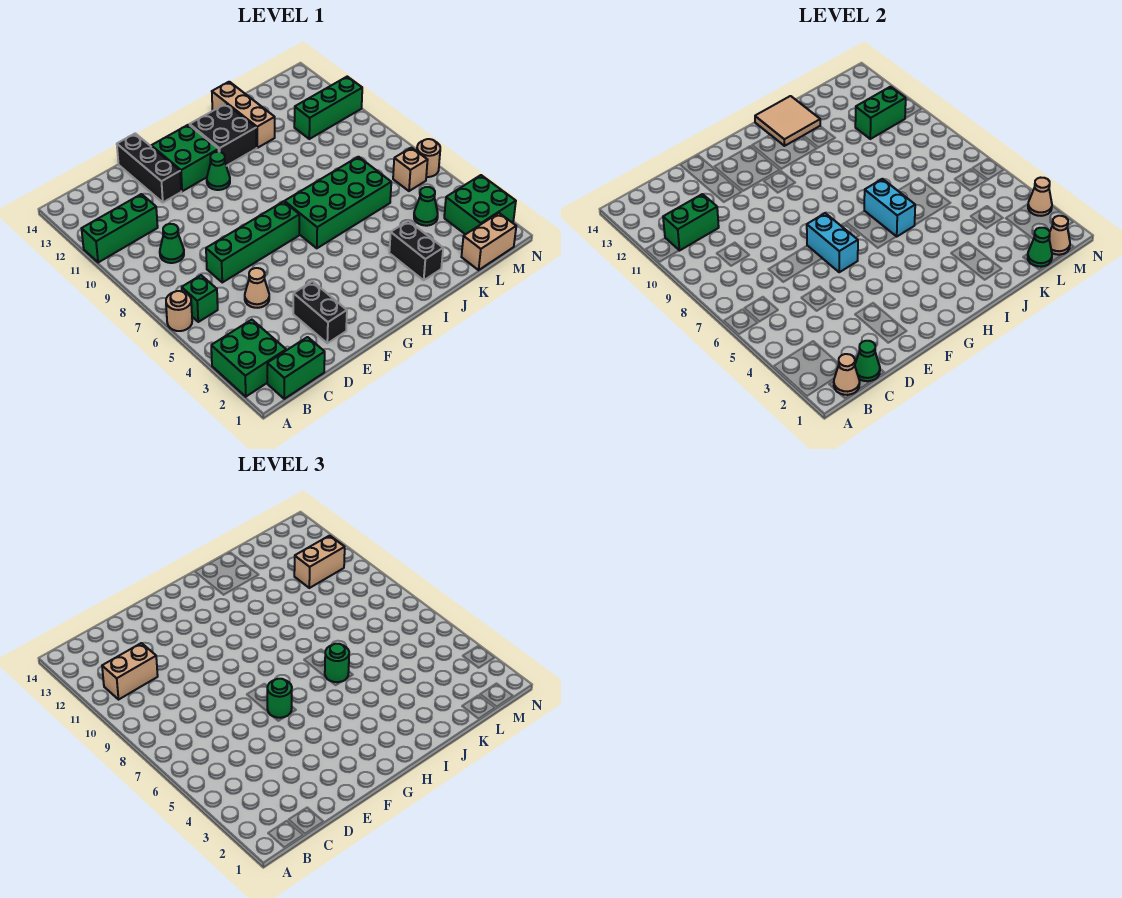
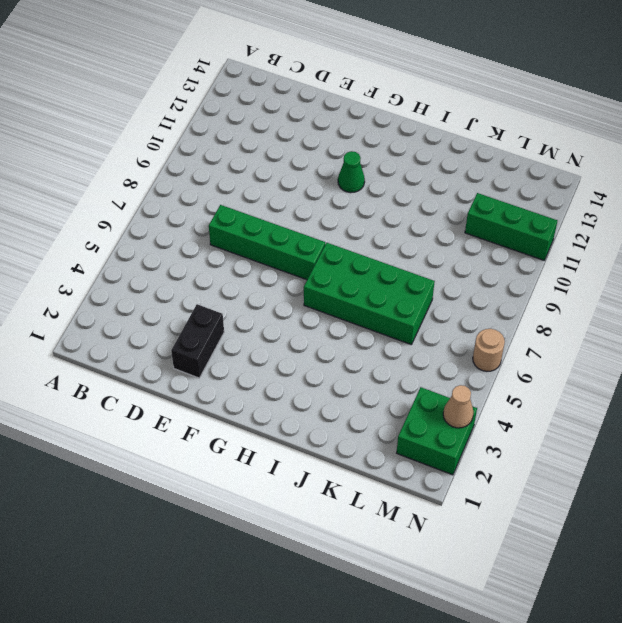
none -> green brick A2:B3 level 1
none -> tan round brick A6 level 1
none -> green brick A11:C11 level 1
none -> green brick B1:C1 level 1

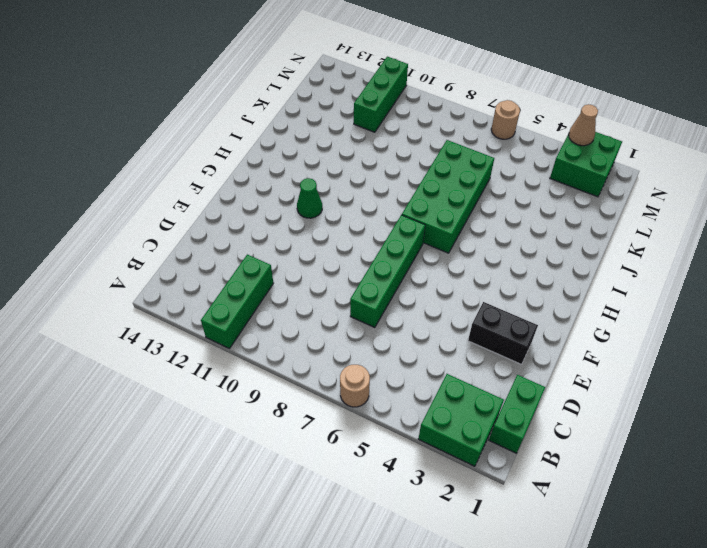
none -> green brick B6 level 1
none -> green cone C9 level 1
none -> tan cone D5 level 1
none -> black brick E12:E14 level 1

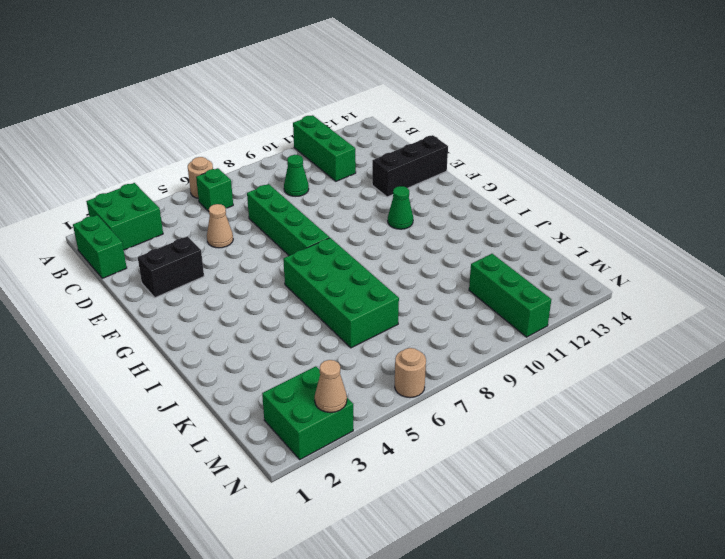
none -> green brick F12:G13 level 1
none -> black brick H12:I13 level 1
none -> black brick J2:J3 level 1
none -> tan brick J12:J14 level 1

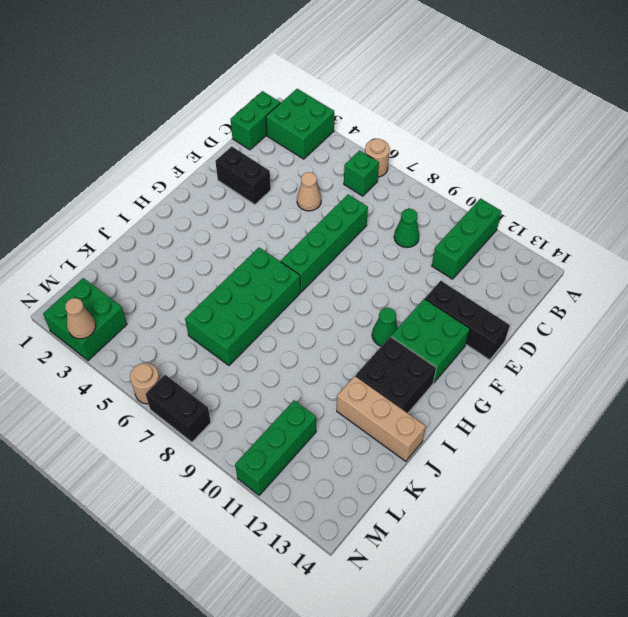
black brick N7:N8 level 1 -> black brick J2:J3 level 1
none -> tan brick L1:M1 level 1
none -> green cone L4 level 1
none -> tan brick M6 level 1
none -> tan cone B1 level 2

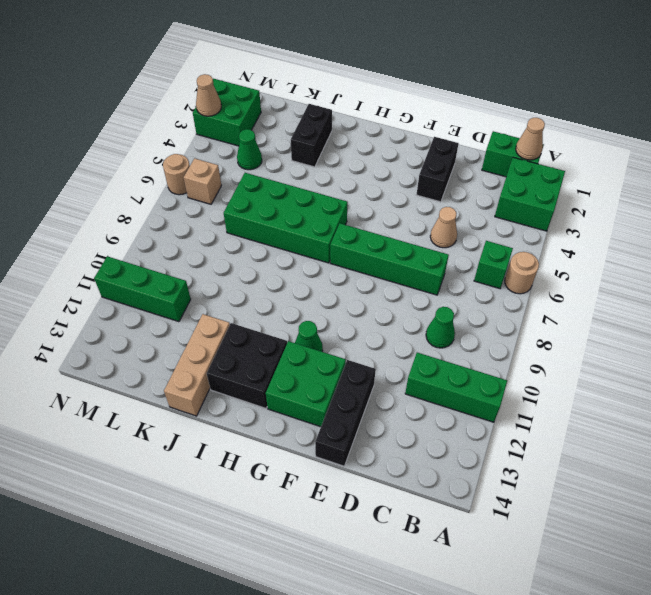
none -> tan brick L1:M1 level 1
none -> green brick B11:C11 level 2
none -> green cone C1 level 2
none -> cyan brick F6:F7 level 2

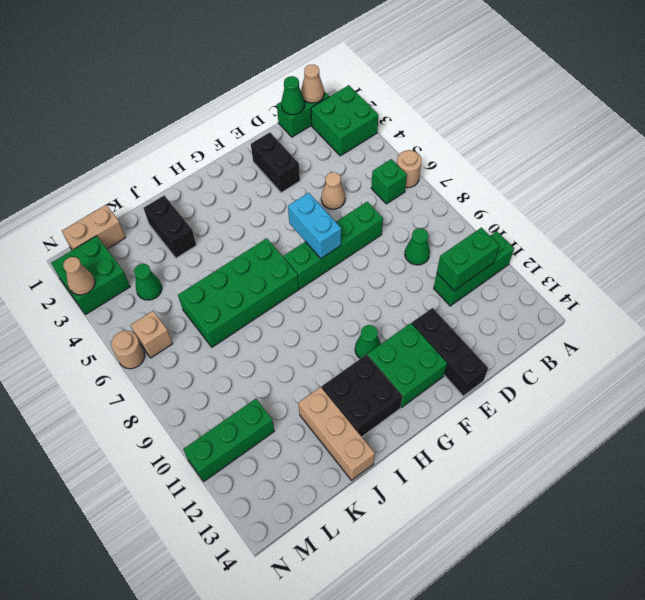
none -> cyan brick I6:I7 level 2
none -> tan tile I13:J14 level 2
none -> green cone L1 level 2
none -> green brick L11:M11 level 2

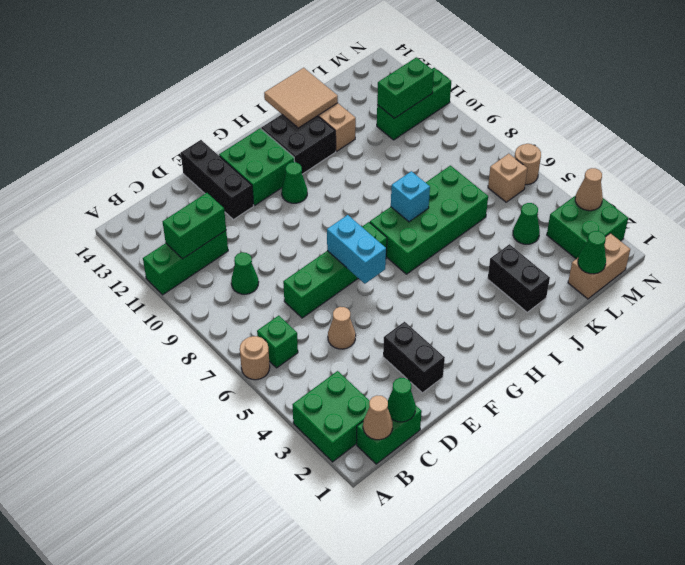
cyan brick I7 level 2 -> cyan brick I6:I7 level 2
none -> tan cone M1 level 2
none -> tan brick B11:C11 level 3
none -> green round brick F6 level 3
none -> green round brick I6 level 3

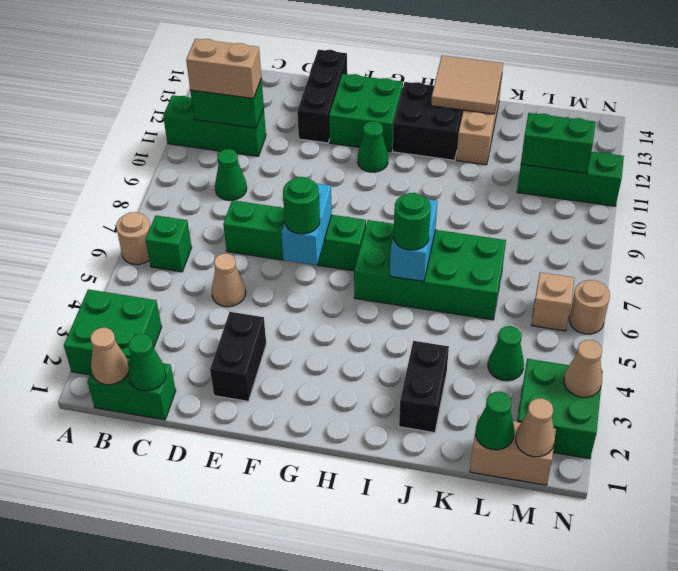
none -> tan brick L11:M11 level 3

